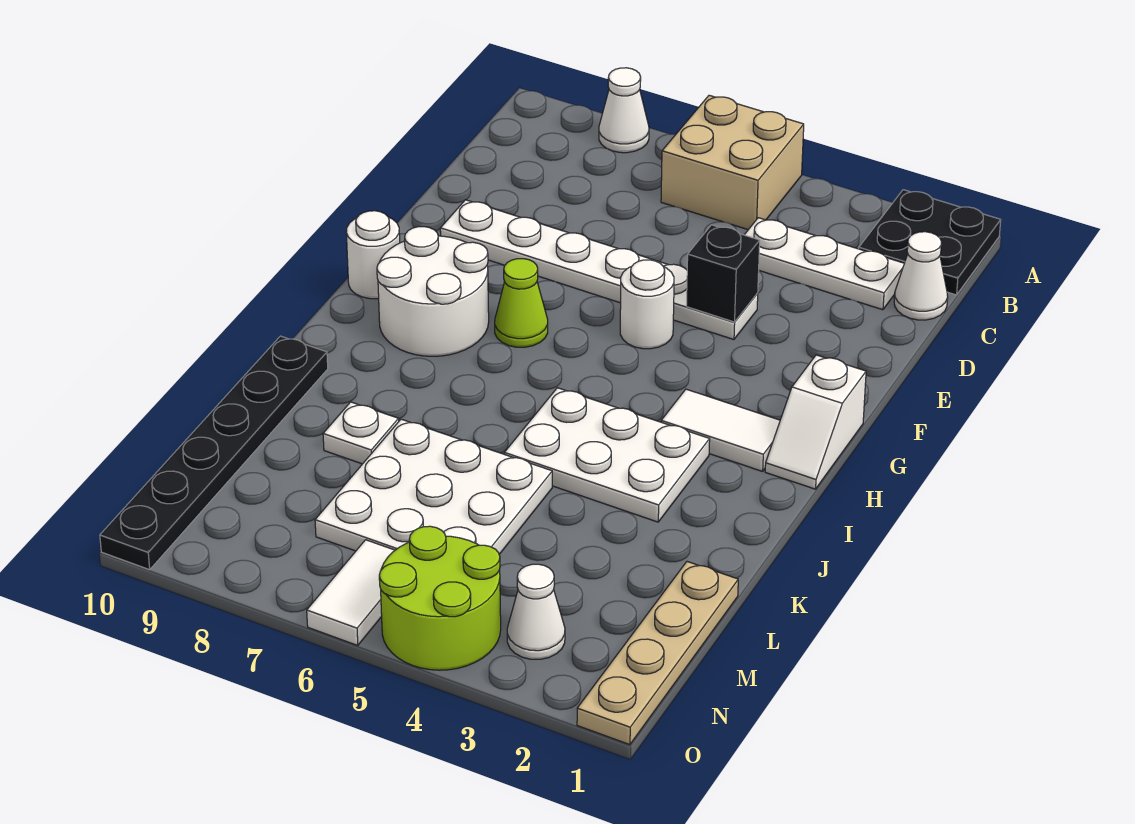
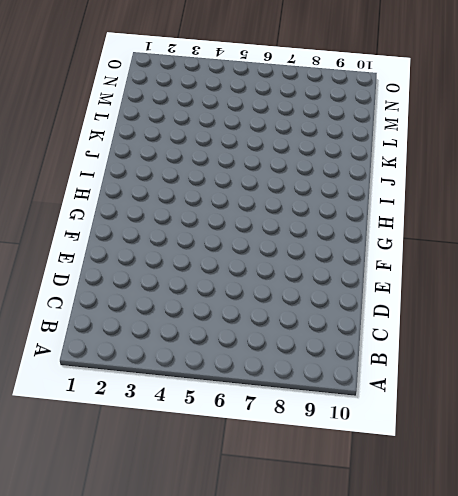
none -> black plate A1:B2 level 1
none -> tan brick A5:B6 level 1
none -> white cone A8 level 1

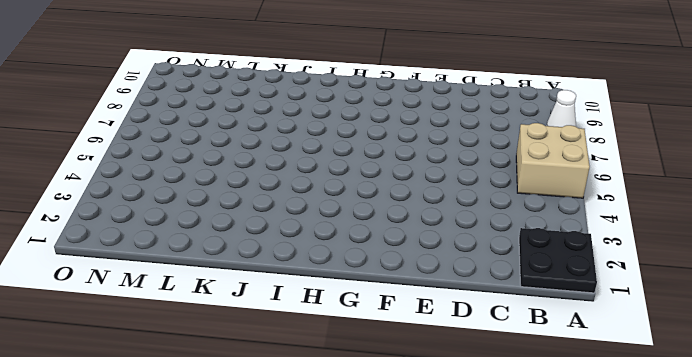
none -> white cone C1 level 1
none -> white plate C2:C4 level 1
none -> white plate E4:E9 level 1

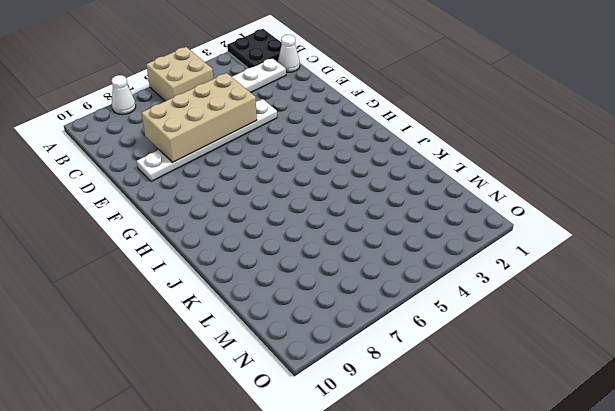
tan brick D5:E8 level 2 -> none
none -> white round brick F5 level 1
none -> white slope G1:H1 level 1 top G
none -> lime cone G7 level 1

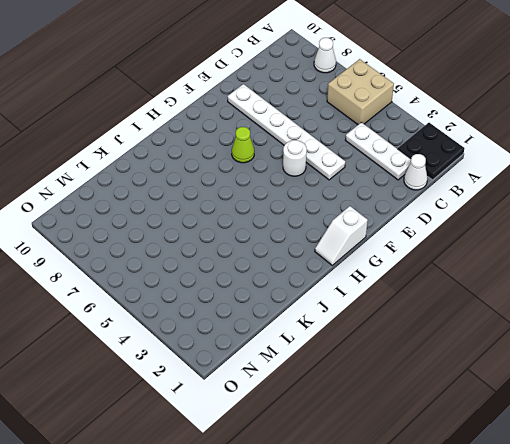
none -> white round brick G8:H9 level 1
none -> white round brick G10 level 1
none -> white tile H2:H3 level 1

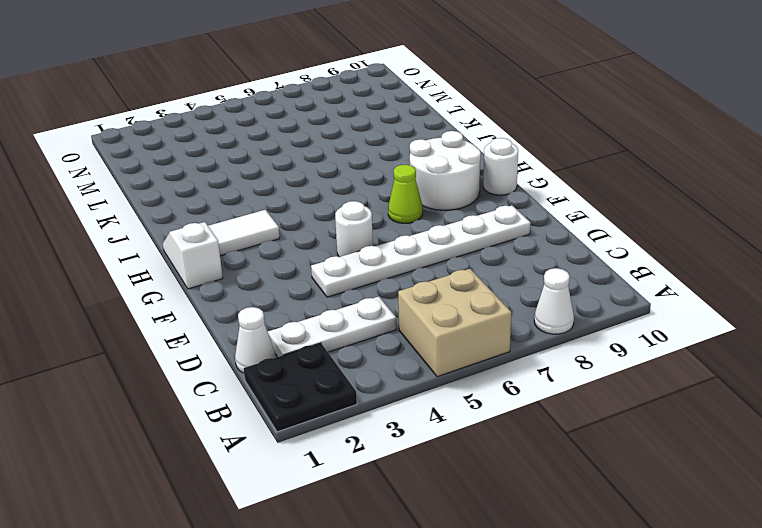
none -> white plate I3:J5 level 1
none -> black plate J10:O10 level 1
none -> white plate K5:M7 level 1

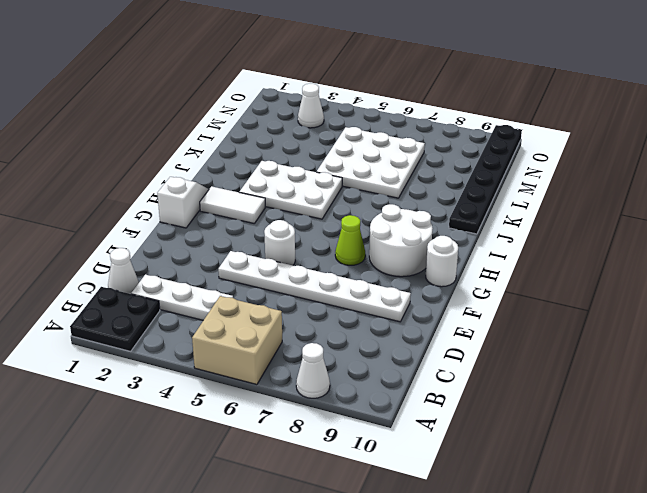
none -> white plate K8 level 1
none -> tan plate L1:O1 level 1
none -> lime round brick N4:O5 level 1

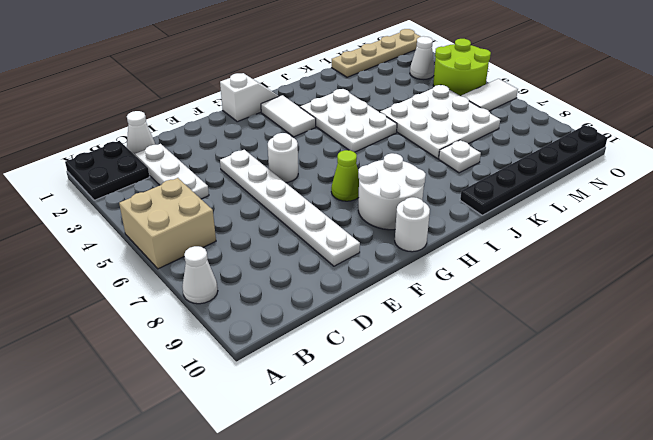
none -> black brick E4 level 2

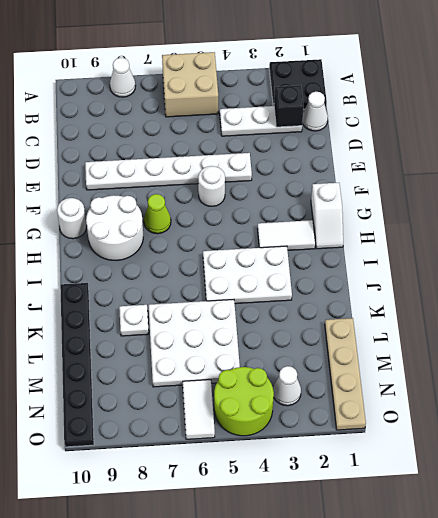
black brick C2 level 2 -> black brick E4 level 2

